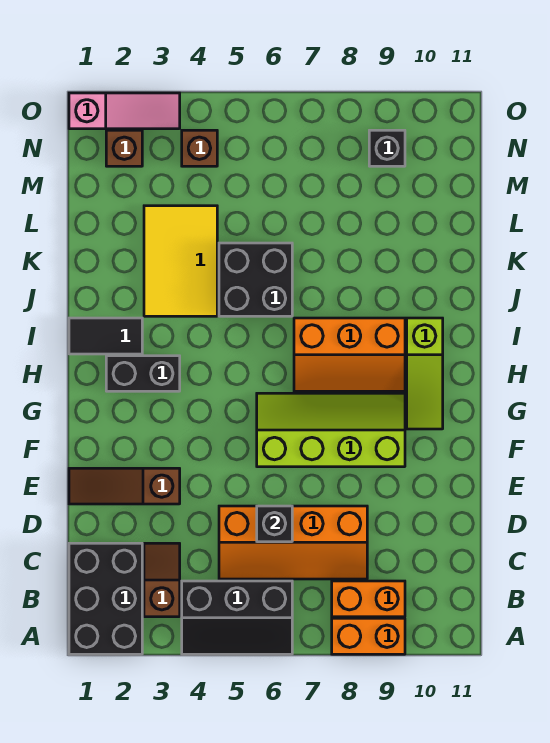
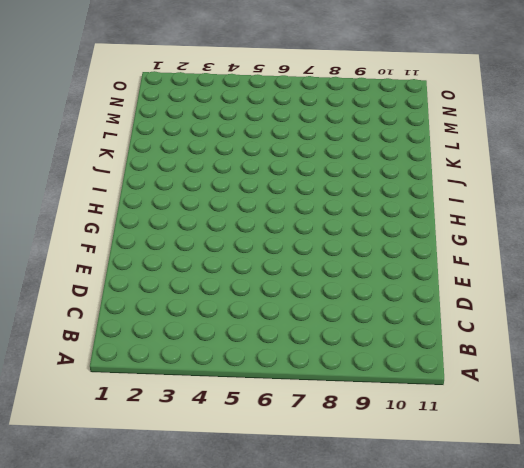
none -> black brick A1:C2 level 1
none -> black slope A4:B6 level 1 top B
none -> orange brick A8:A9 level 1

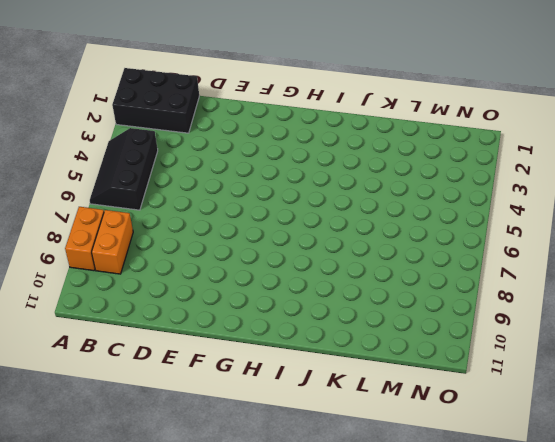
none -> brown slope B3:C3 level 1 top B
none -> orange slope C5:D8 level 1 top D
none -> brown slope E1:E3 level 1 top 3

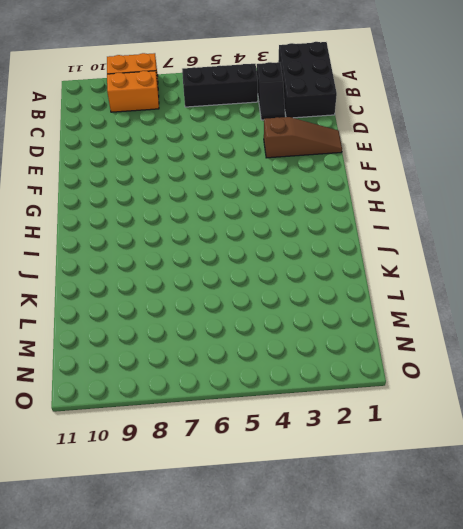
black slope B3:C3 level 1 top B -> brown slope B3:C3 level 1 top B
none -> orange slope C5:D8 level 1 top D
none -> lime slope F6:G9 level 1 top F
none -> lime slope G10:I10 level 1 top I

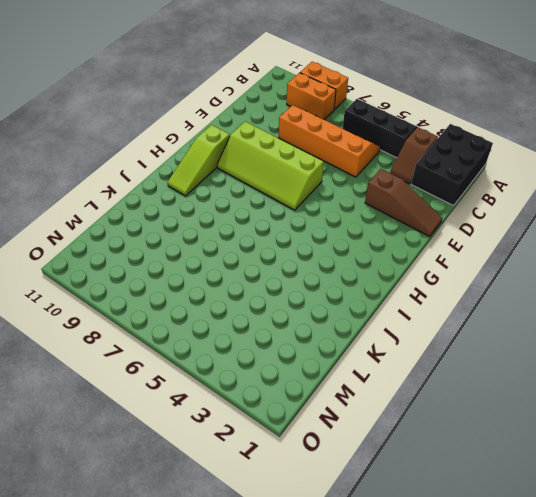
lime slope G10:I10 level 1 top G -> lime slope G10:I10 level 1 top I
none -> black brick H2:H3 level 1
none -> orange slope H7:I9 level 1 top I
none -> black tile I1:I2 level 1

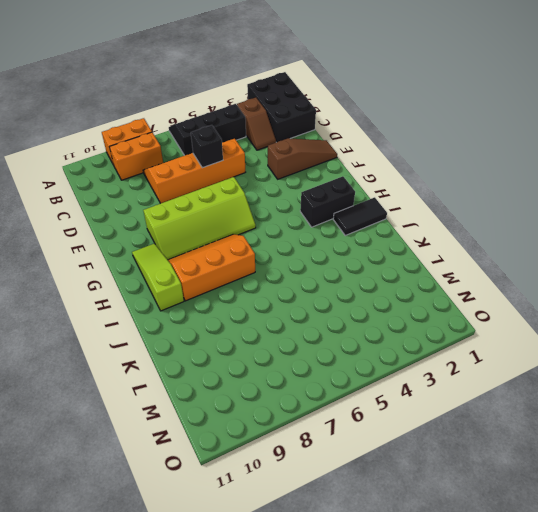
none -> yellow tile J3:L4 level 1
none -> black brick J5:K6 level 1
none -> brown brick N2 level 1

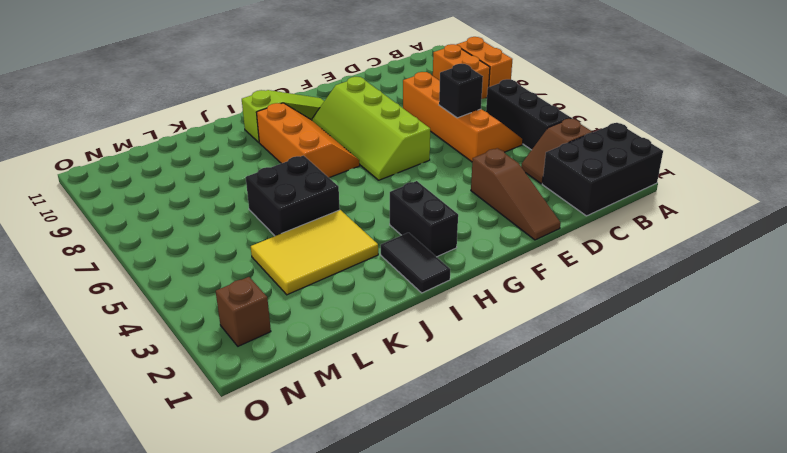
none -> brown brick N4 level 1
none -> black brick N9 level 1
none -> pink slope O1:O3 level 1 top 1

